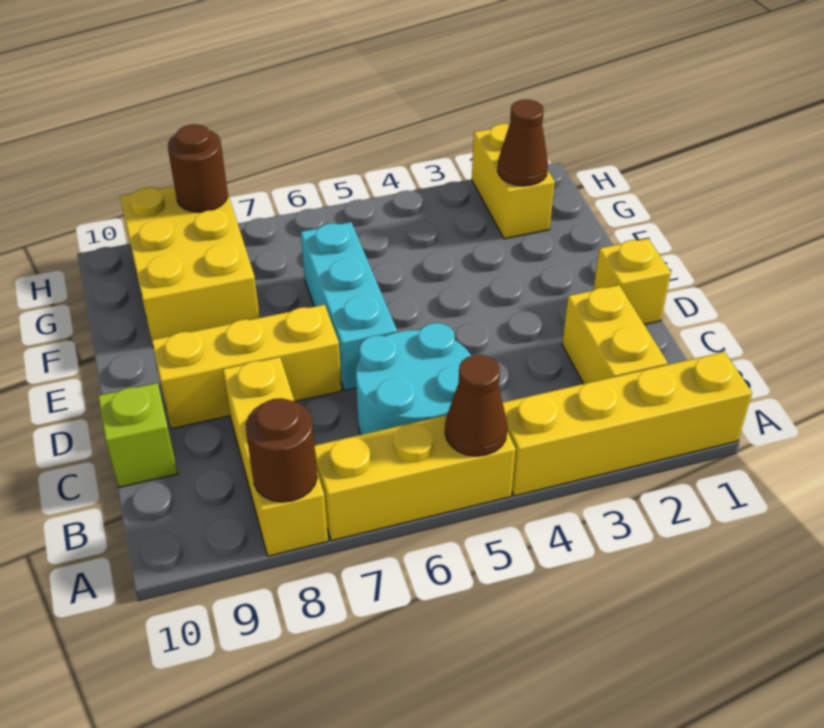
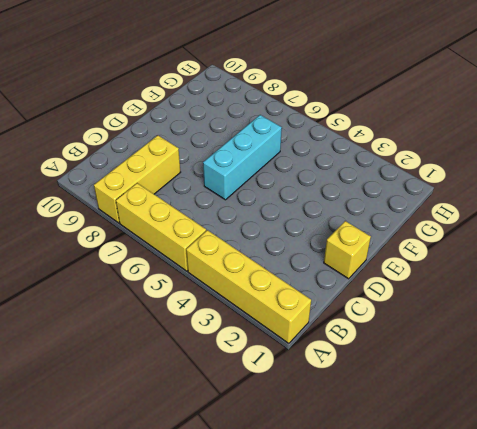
none -> yellow brick B2:C2 level 1
none -> cyan round brick B5:C6 level 1
none -> lime brick C10 level 1

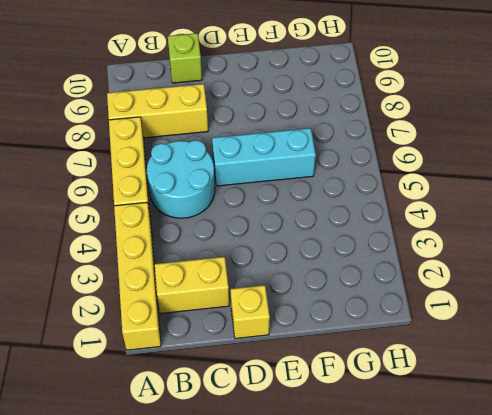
none -> yellow brick D7:D9 level 1
none -> yellow brick F8:H9 level 1
none -> yellow brick G2:H2 level 1

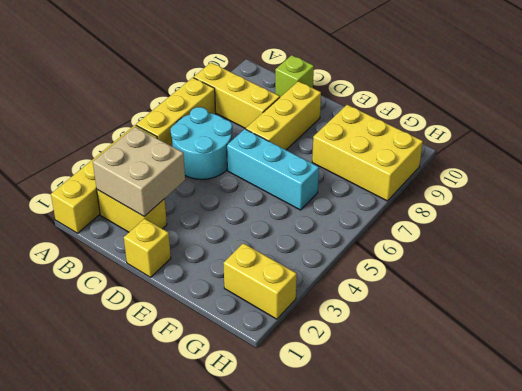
tan brick B2:C3 level 2 -> none
none -> brown cone A5 level 2
none -> brown round brick A8 level 2
none -> brown cone G2 level 2

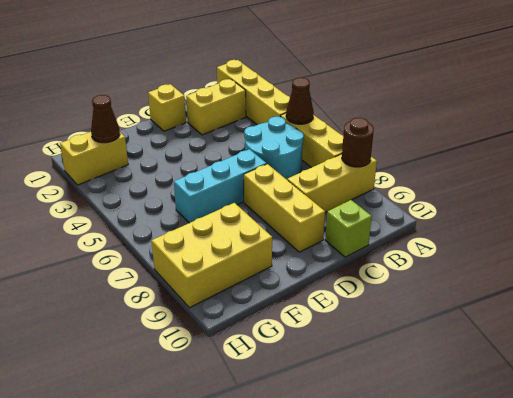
none -> brown round brick H8 level 2

